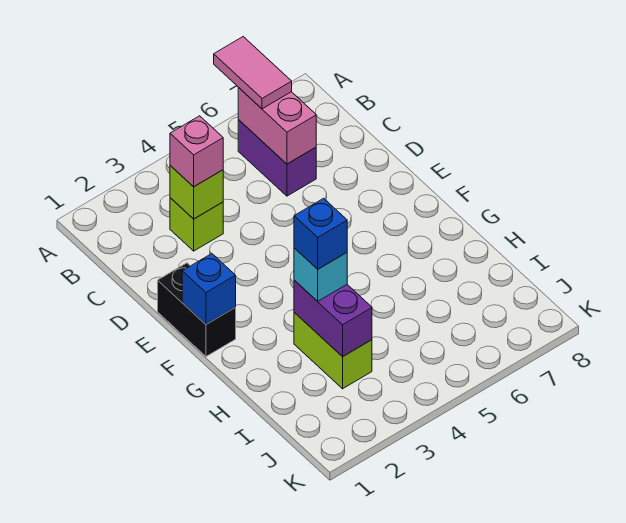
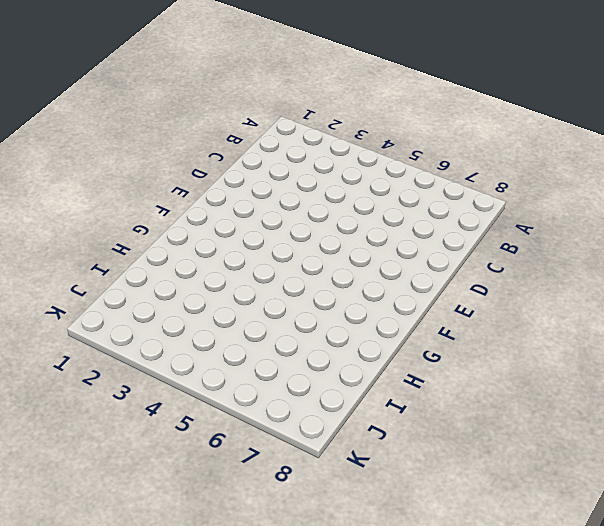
none -> purple brick B6:C6 level 1
none -> lime brick C3 level 1
none -> black brick E1:F1 level 1

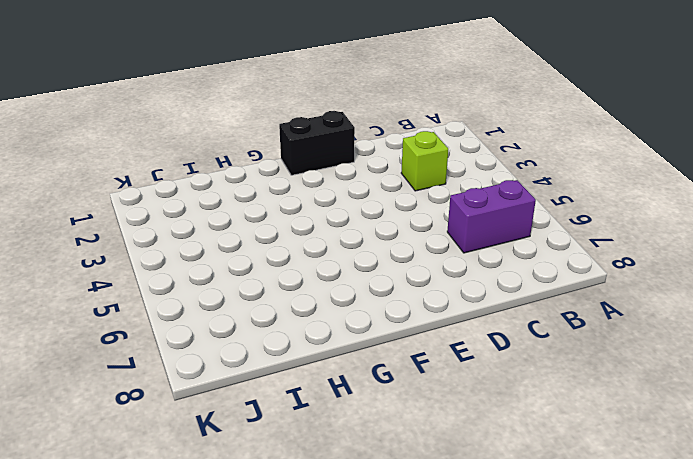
none -> lime brick H3:I3 level 1
none -> pink brick B6:C6 level 2
none -> lime brick C3 level 2

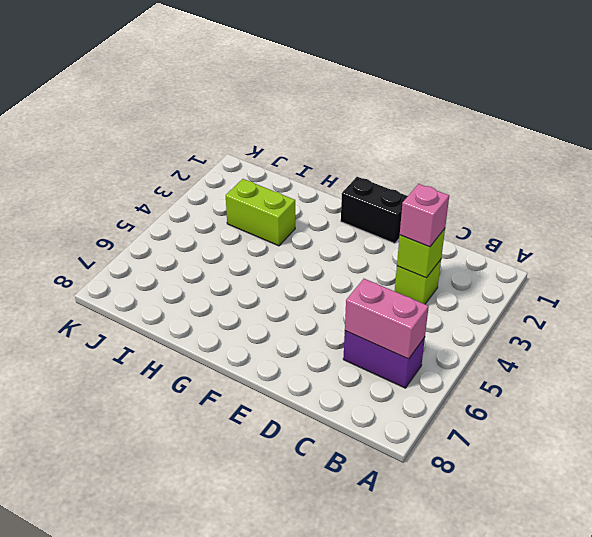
none -> blue brick F1 level 2
none -> purple brick H3:I3 level 2
none -> pink tile A6:B6 level 3

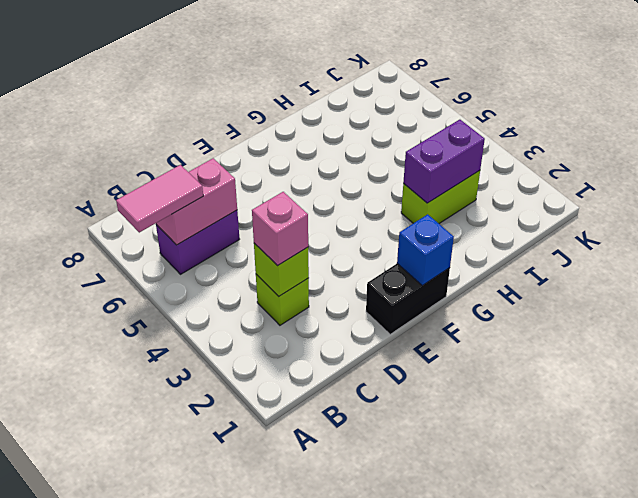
none -> cyan brick H3 level 3
none -> blue brick H3 level 4

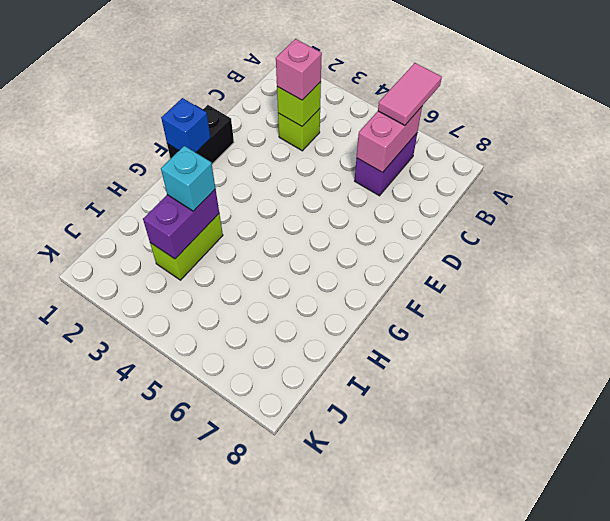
none -> blue brick H3 level 4

